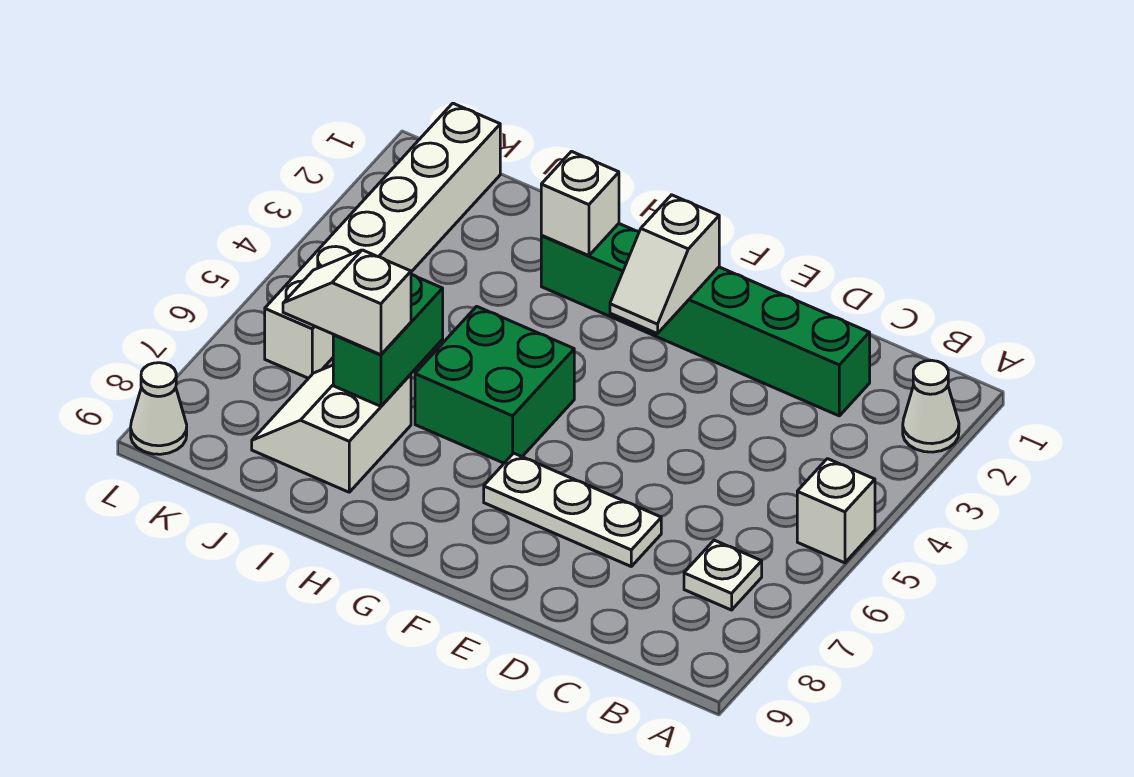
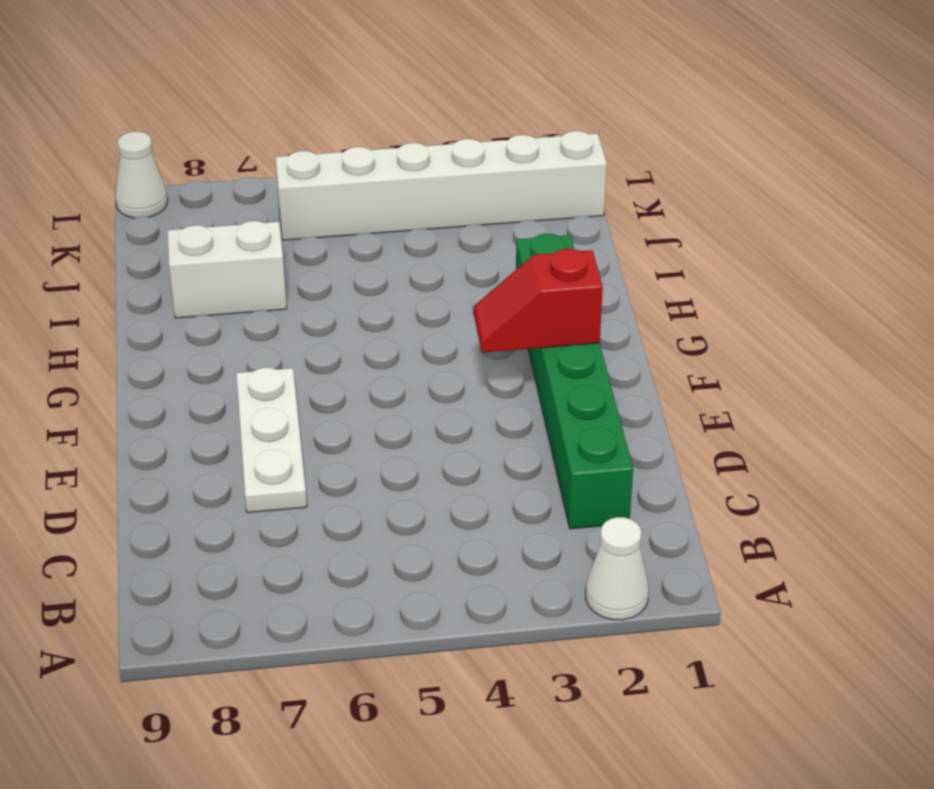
red slope F2:F3 level 2 top 2 -> white slope F2:F3 level 2 top 2
none -> white brick A5 level 1
none -> white plate B7 level 1
none -> green brick G5:H6 level 1

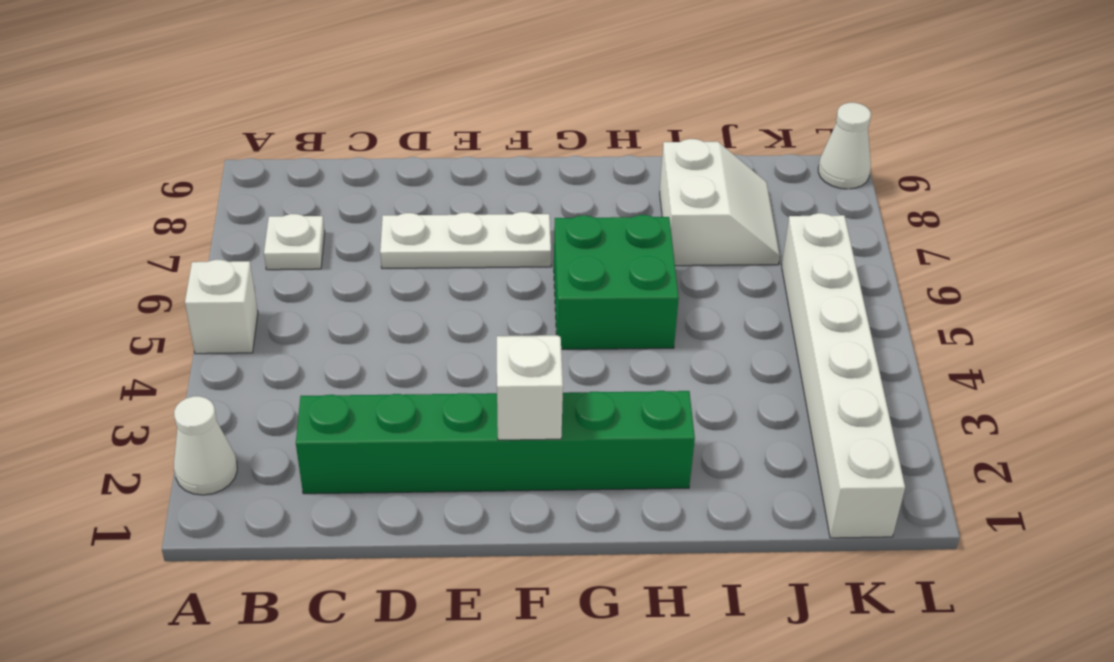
none -> white brick H2 level 2
none -> green brick I6:I7 level 2
none -> white slope I7:J7 level 3 top I

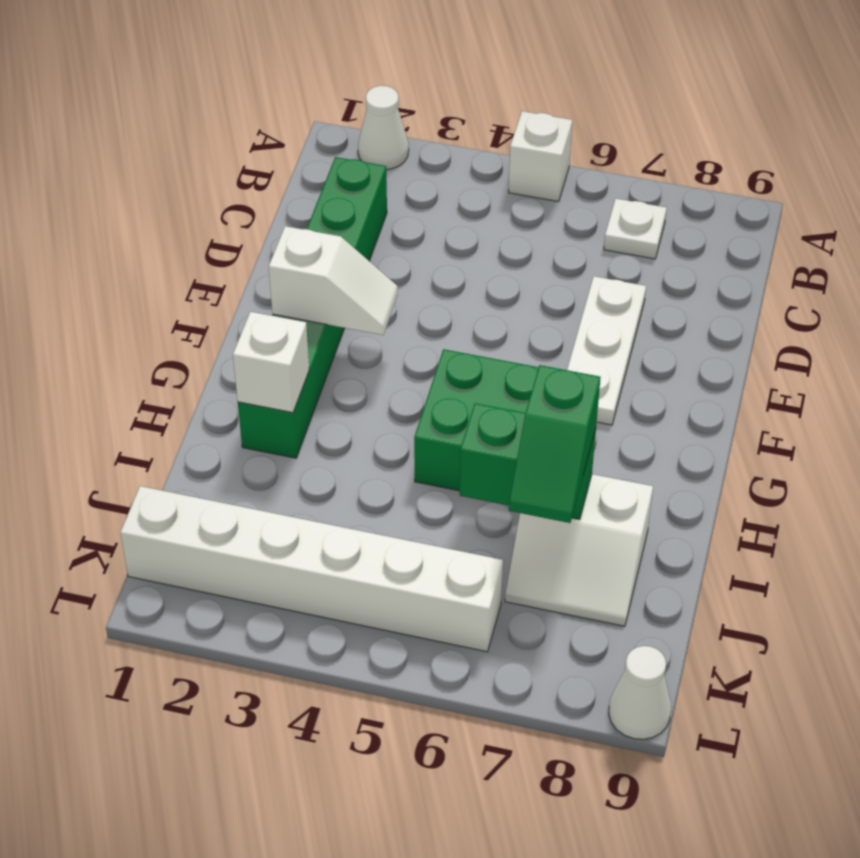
green slope I7:J7 level 3 top I -> white slope I7:J7 level 3 top I

